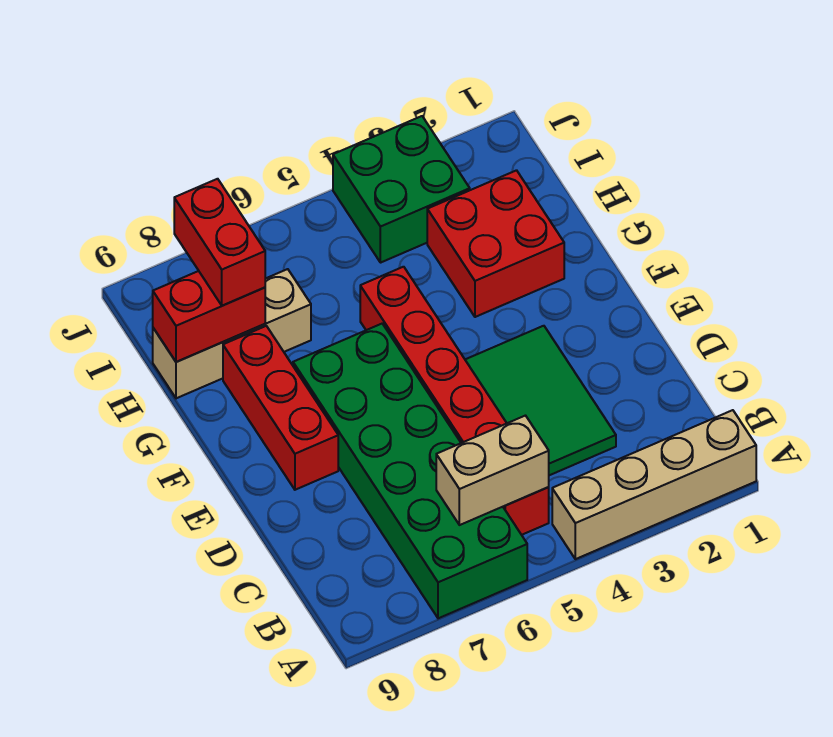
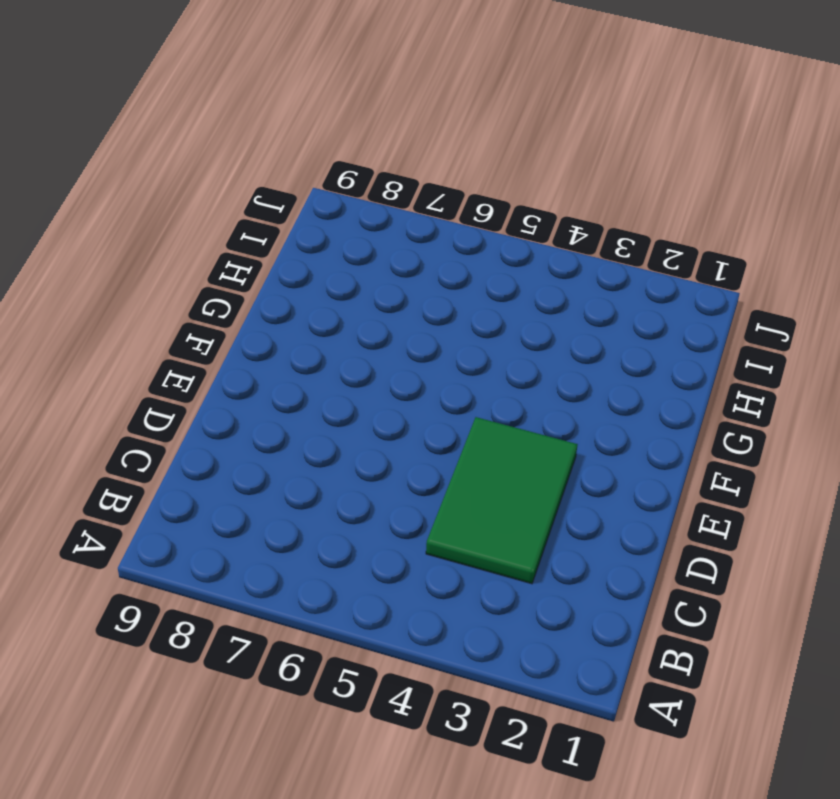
none -> tan brick A1:A4 level 1
none -> green brick A6:F7 level 1

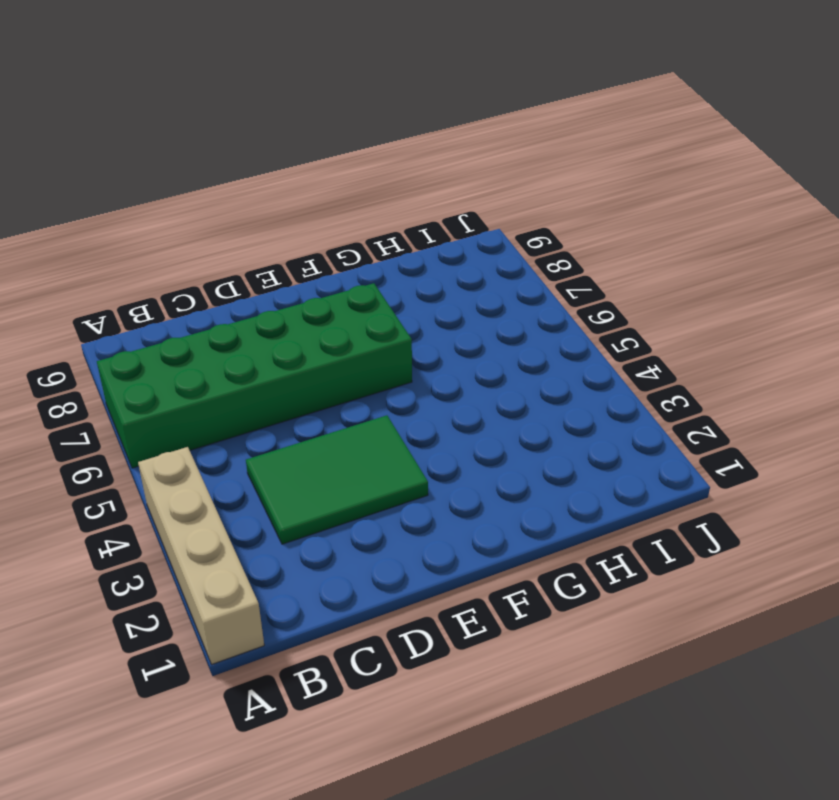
none -> red brick B5:G5 level 1
none -> red brick E8:G8 level 1

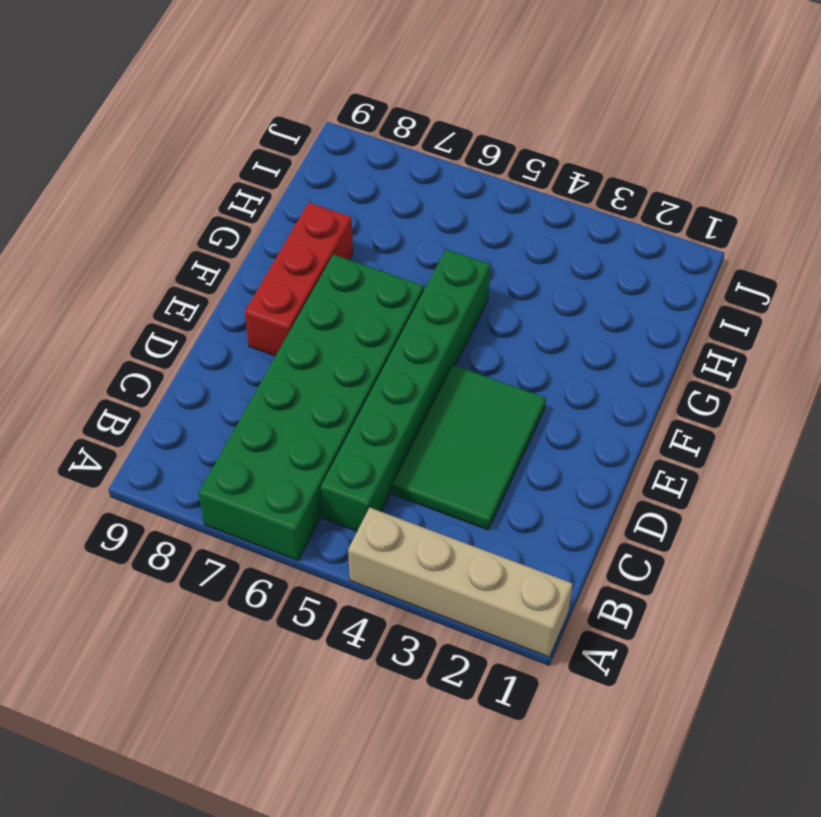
green brick B5:G5 level 1 -> red brick B5:G5 level 1
none -> red brick G2:H3 level 1
none -> tan brick H7:H9 level 1

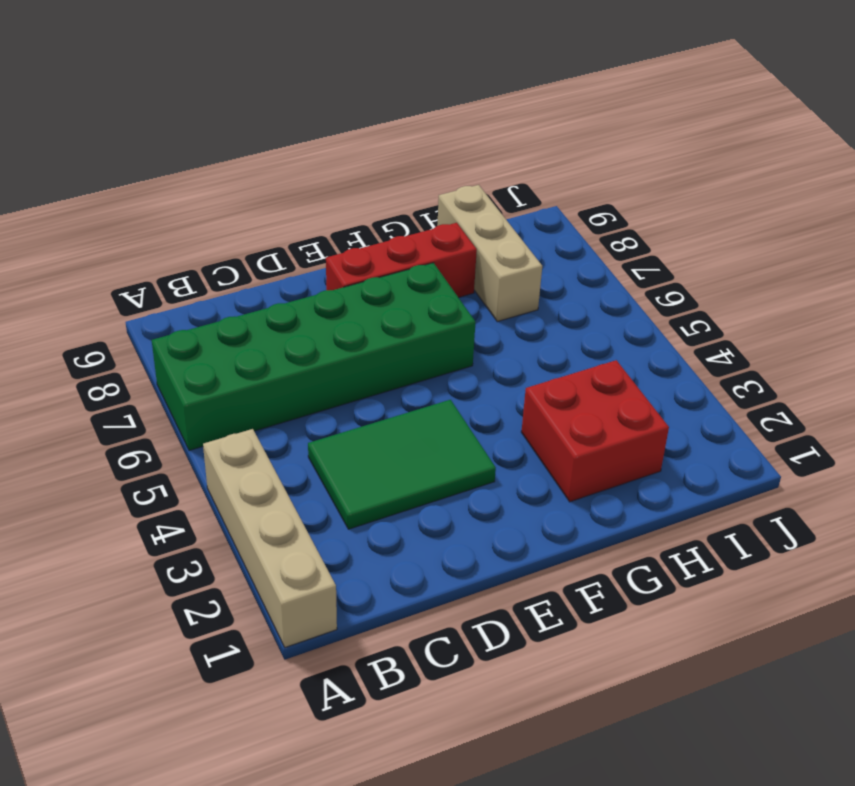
none -> red brick B5:G5 level 1
none -> green brick I3:J4 level 1

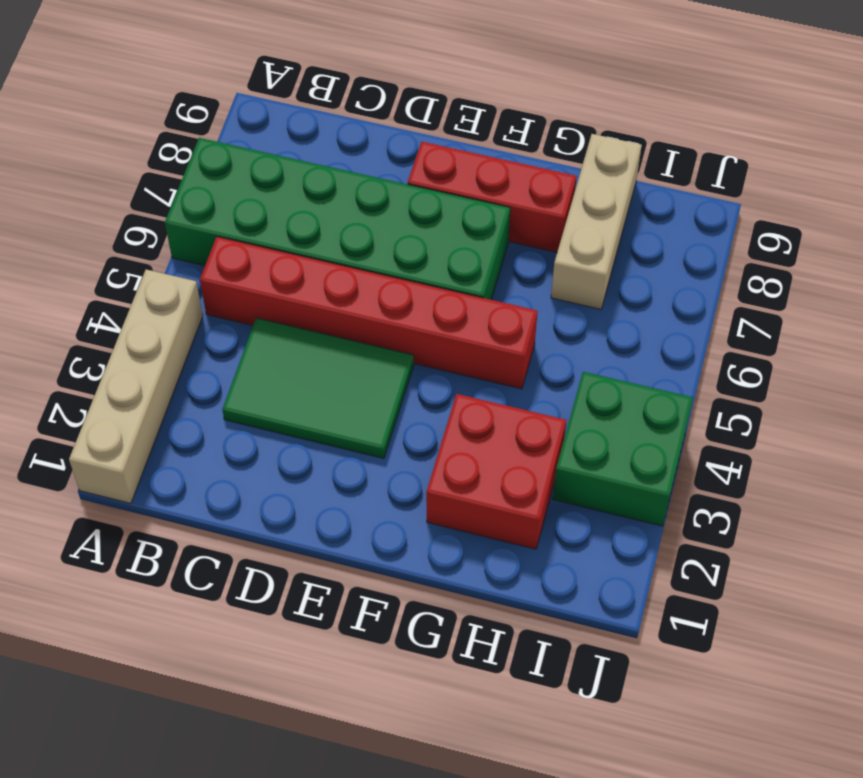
none -> tan brick B5:B6 level 2
none -> red brick H8:H9 level 2

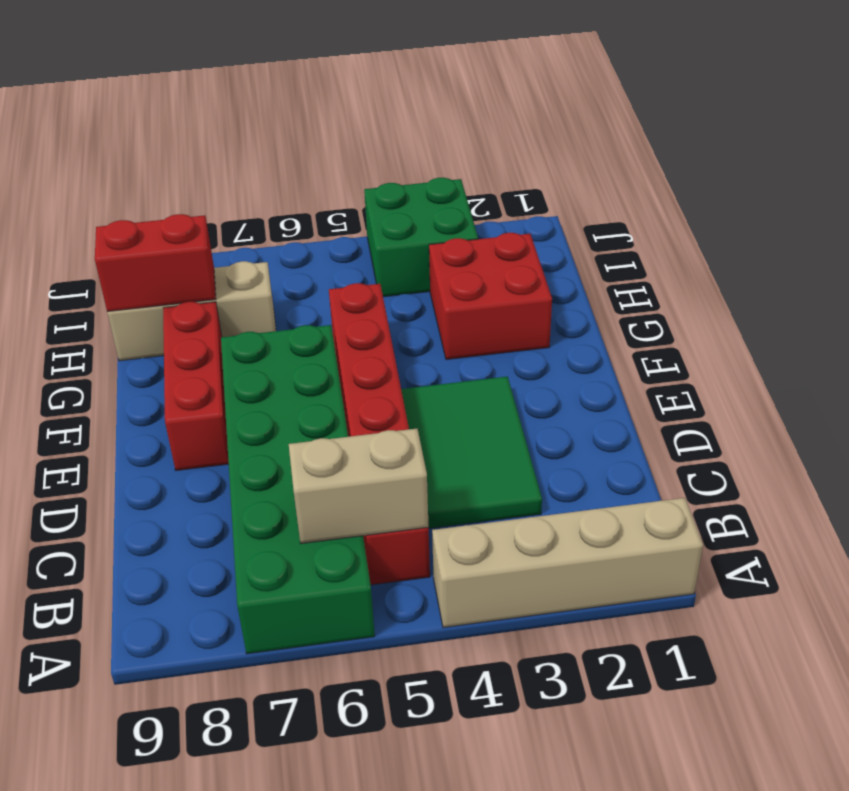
none -> red brick H8:I8 level 3

